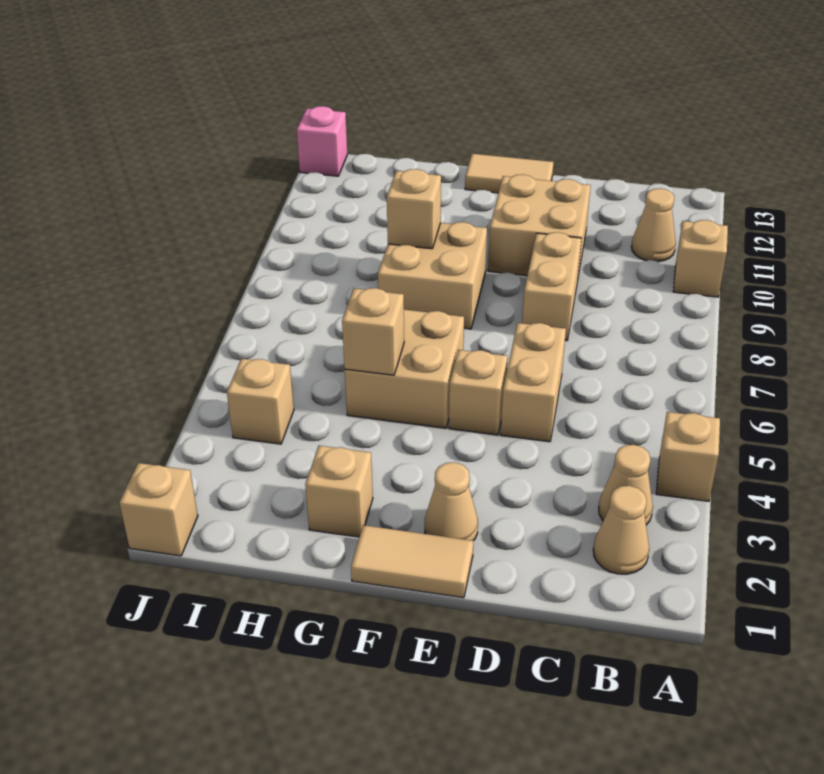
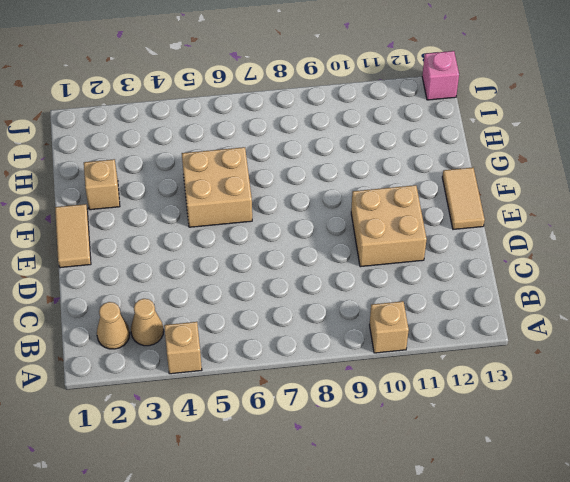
none -> tan cone B11 level 1
none -> tan brick D5:D6 level 1
none -> tan brick D8:D9 level 1

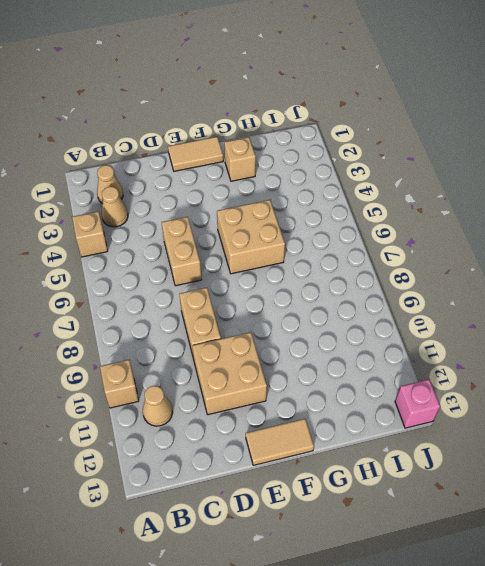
none -> tan cone E2 level 1
none -> tan brick E5 level 1
none -> tan brick F8:G9 level 1

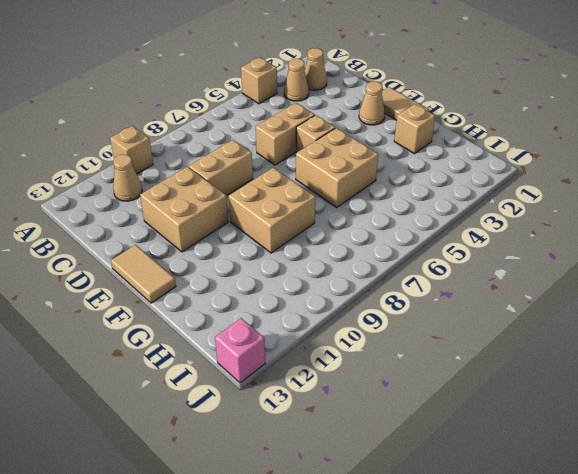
none -> tan brick I4 level 1
none -> tan brick J1 level 1
none -> tan brick G5 level 2

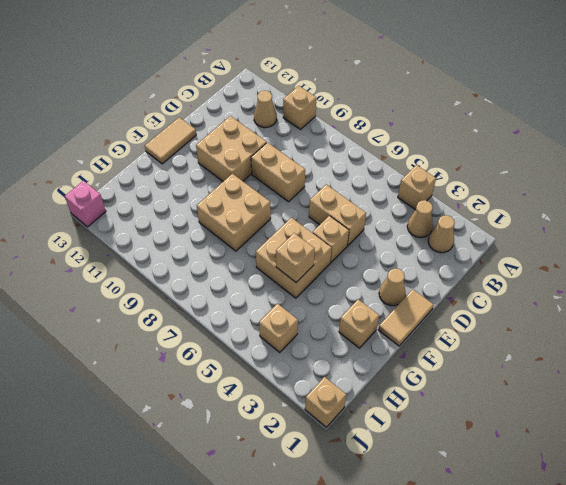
none -> tan brick G9 level 2

